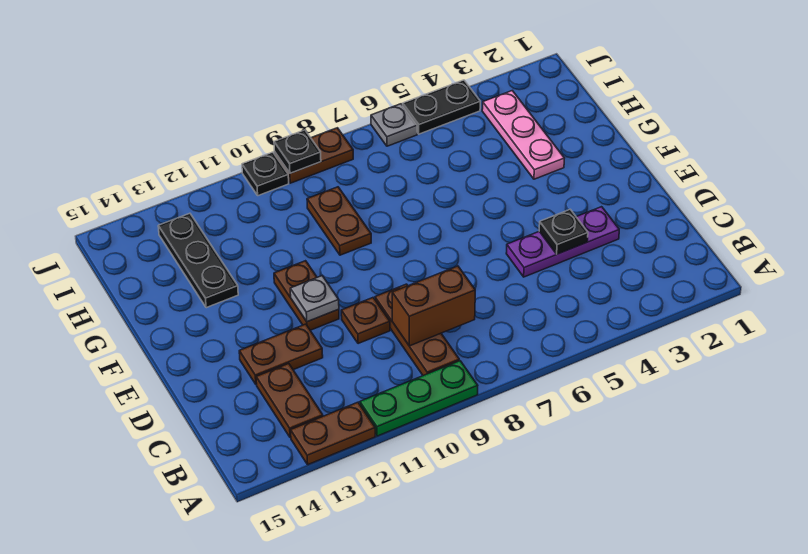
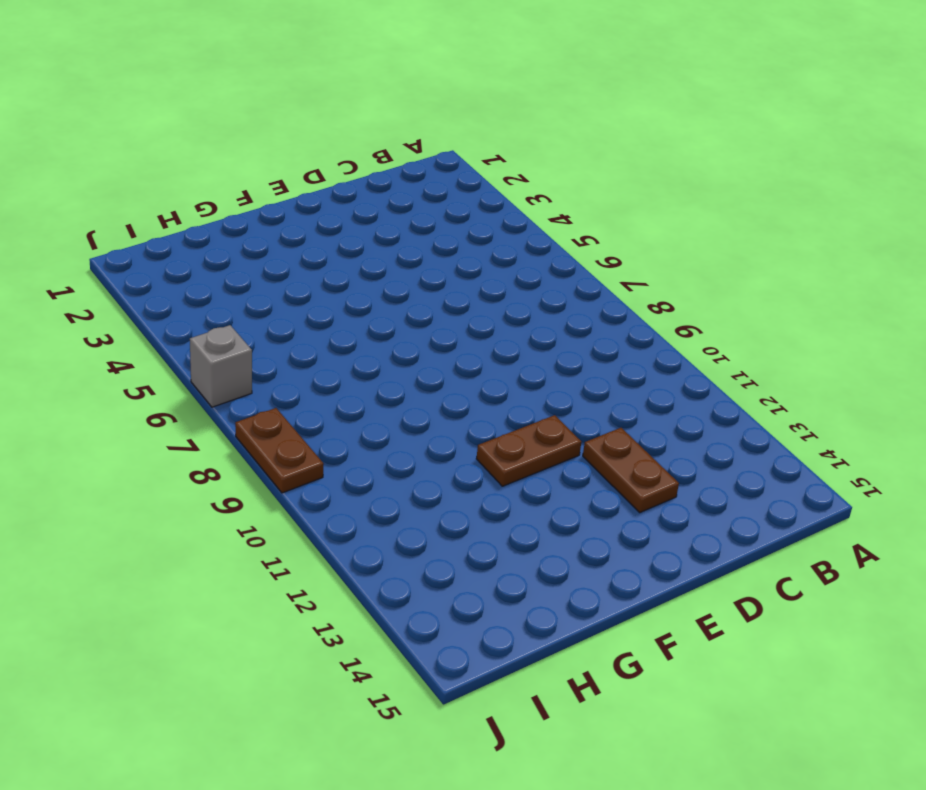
grey brick J6 level 1 -> grey plate J6 level 1
none -> green plate A9:A11 level 1
none -> brown plate A12:A13 level 1
none -> brown plate B9:D9 level 1

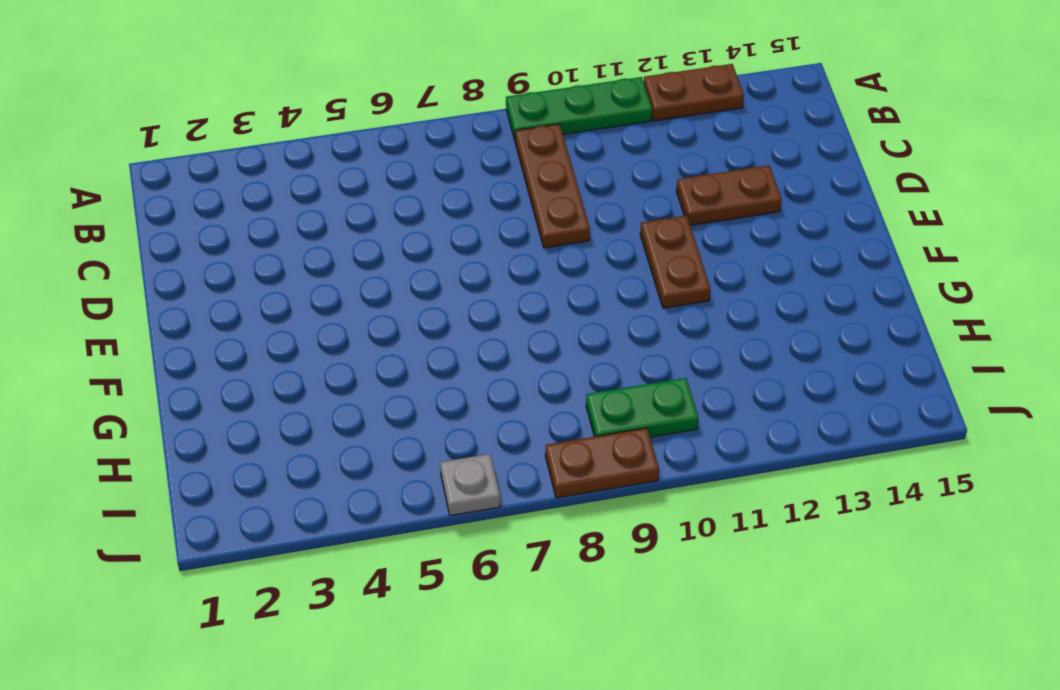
green plate I9:I10 level 1 -> none
none -> brown plate B13:C13 level 1
none -> purple plate D3:D5 level 1
none -> brown plate D10 level 1

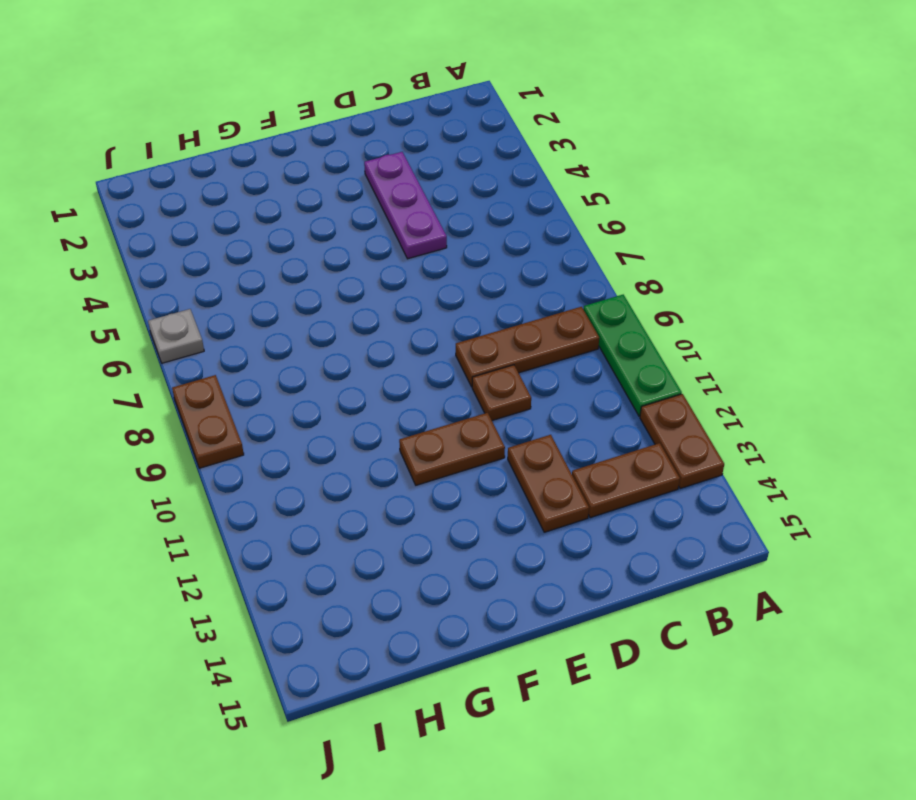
none -> pink plate G3:I3 level 1
none -> brown plate G9:H9 level 1
none -> black plate G13:I13 level 1

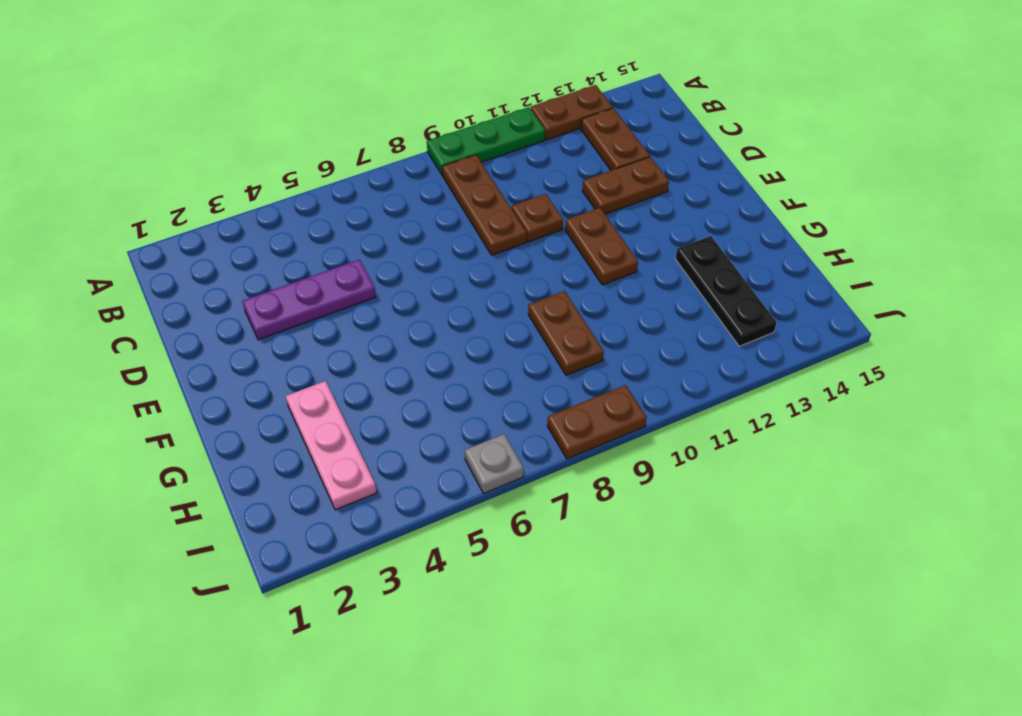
none -> black plate J4:J5 level 1
none -> black plate J10 level 1
none -> brown brick C8:C9 level 2

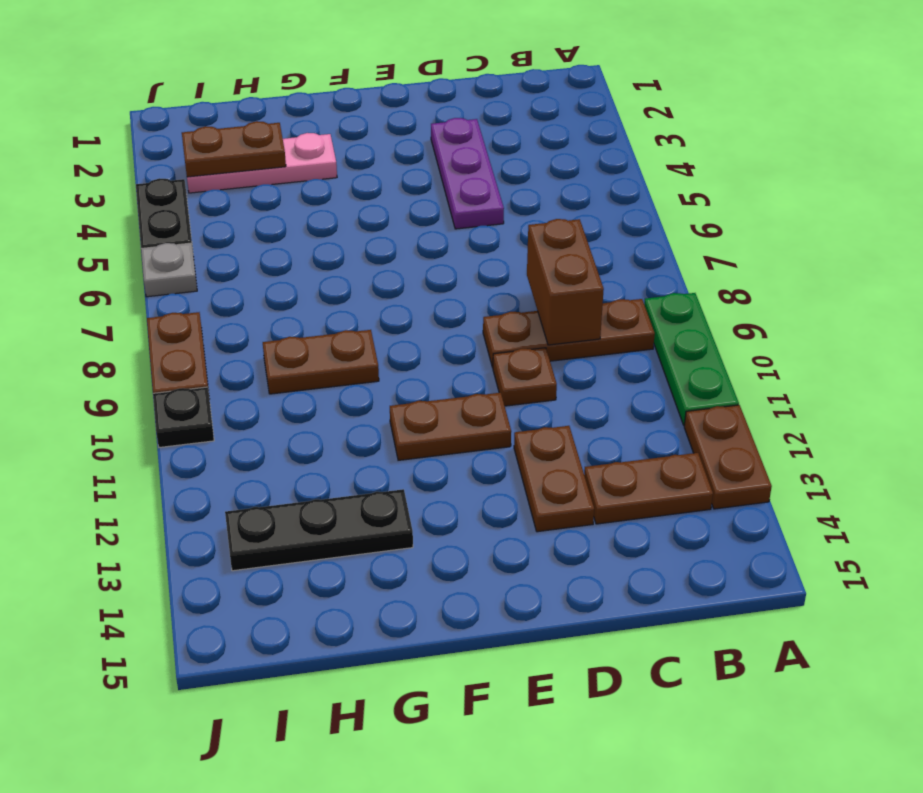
brown plate H3:I3 level 2 -> none
none -> black plate D4 level 2
none -> grey plate E11 level 2
none -> black plate J9 level 2

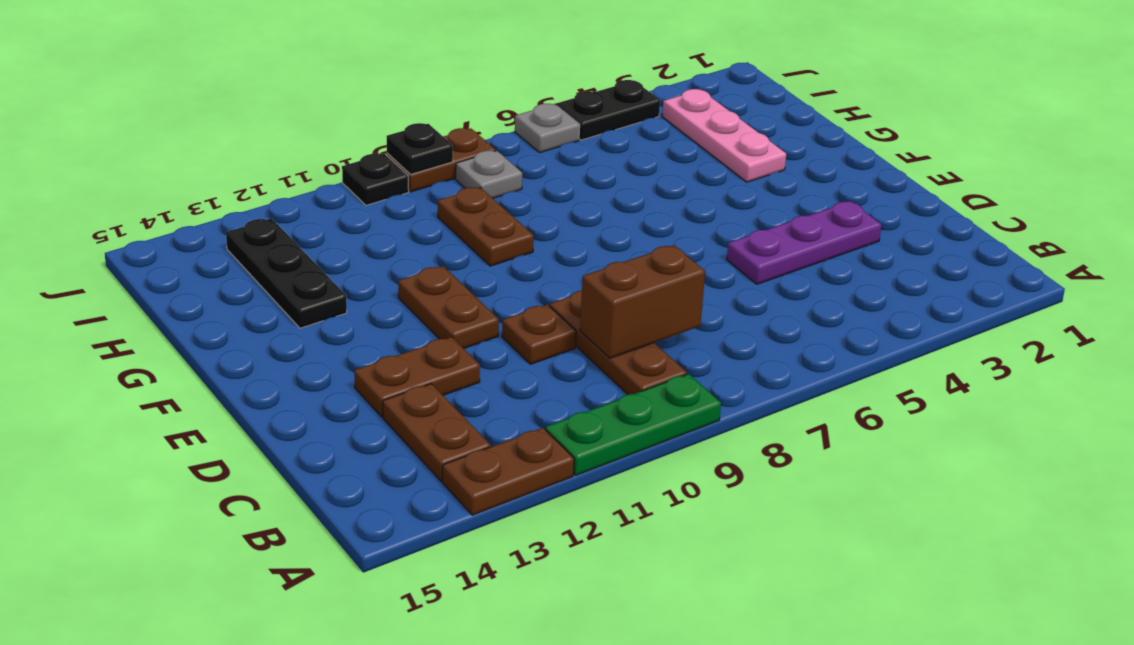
grey plate I8 level 1 -> grey plate E11 level 2
none -> black plate D4 level 2

